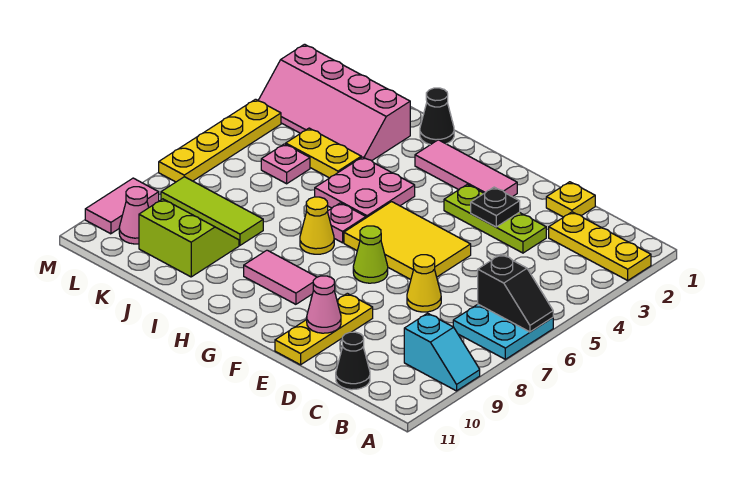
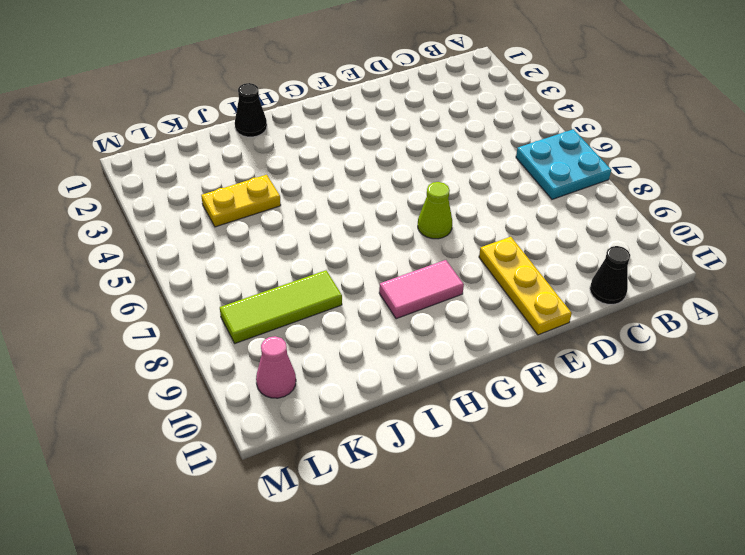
none -> yellow plate A2:C2 level 1
none -> cyan slope A9:B9 level 1 top B
none -> yellow plate D1 level 1

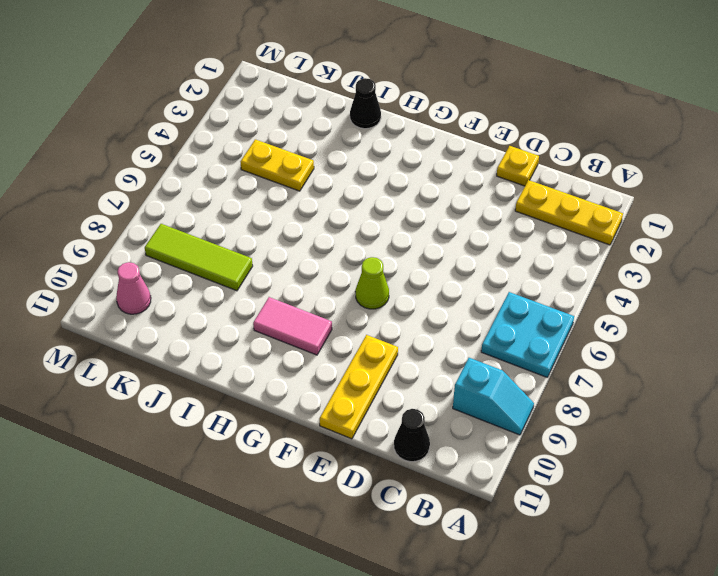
none -> lime plate D3:F3 level 1
none -> yellow cone D7 level 1
none -> yellow tile E5:G6 level 1

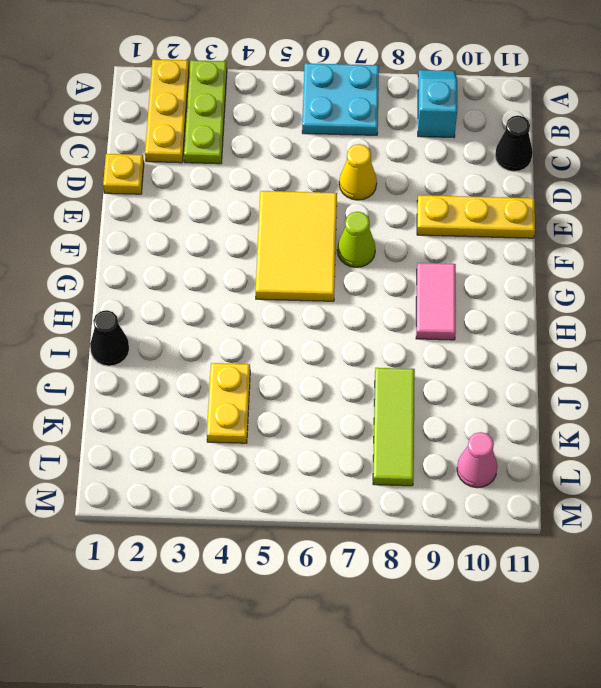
lime plate A3:C3 level 1 -> lime plate D3:F3 level 1
none -> pink tile F2:H2 level 1
none -> pink plate H4:I5 level 1
none -> pink plate H6 level 1

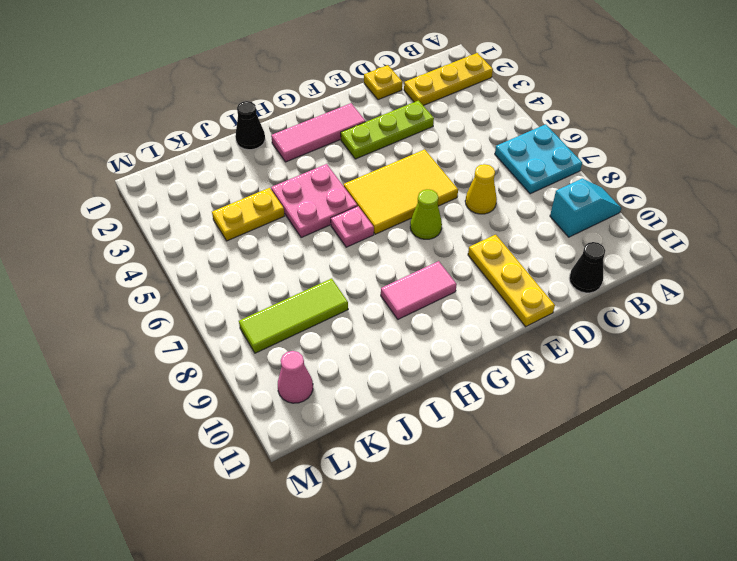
none -> yellow cone H7 level 1
none -> pink slope J2:M3 level 1 top 2
none -> lime slope J9:K10 level 1 top 10

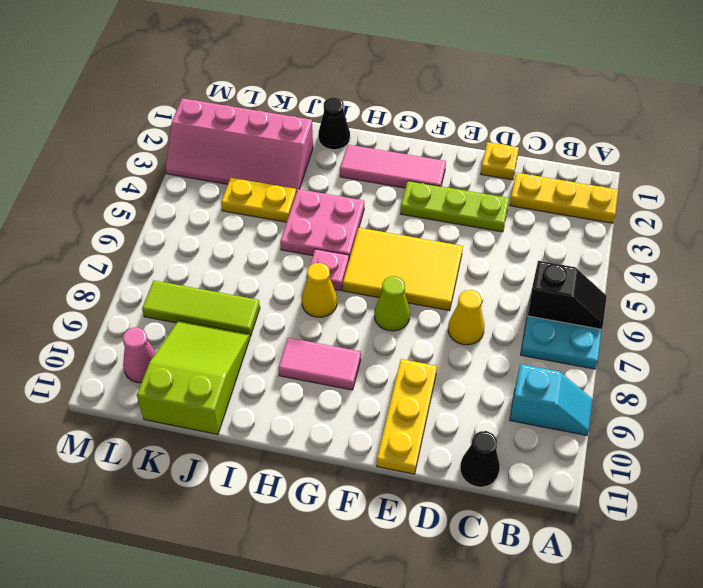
lime slope J9:K11 level 1 top 11 -> lime slope J9:K10 level 1 top 10
none -> pink plate K5 level 1
none -> yellow plate M4:M7 level 1
none -> pink tile M9:M10 level 1

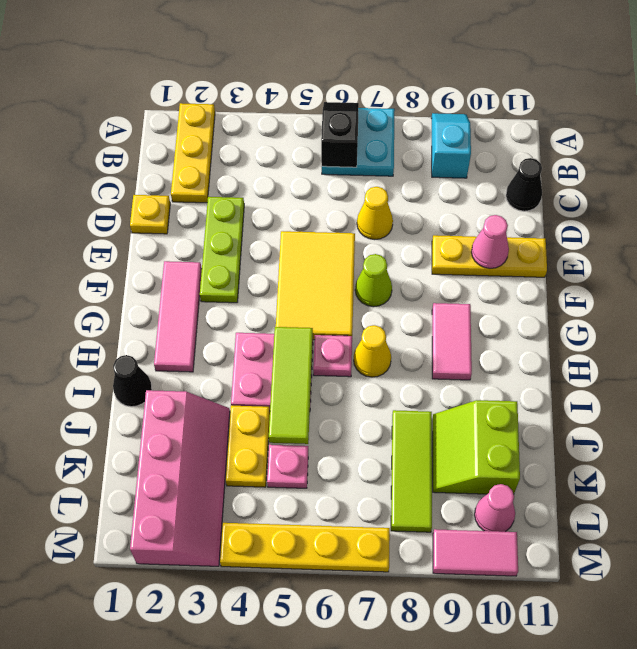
lime tile H5:J5 level 2 -> none
none -> black plate E3 level 2

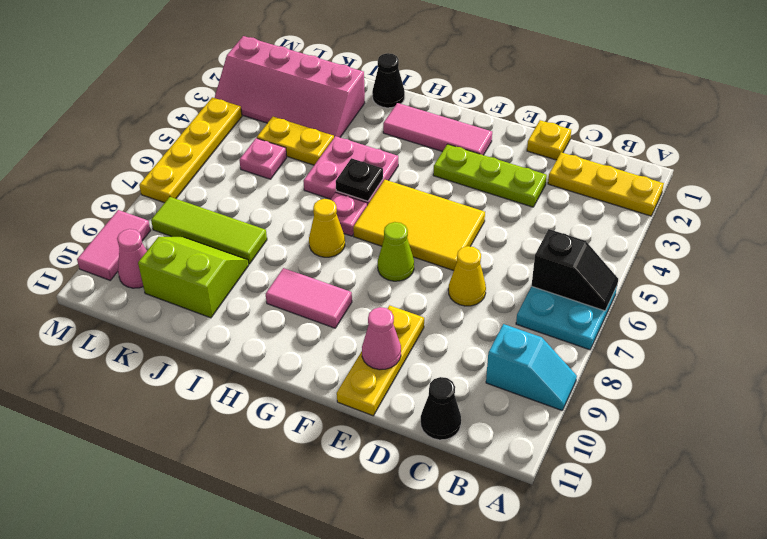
black plate H5 level 2 -> black plate E3 level 2

